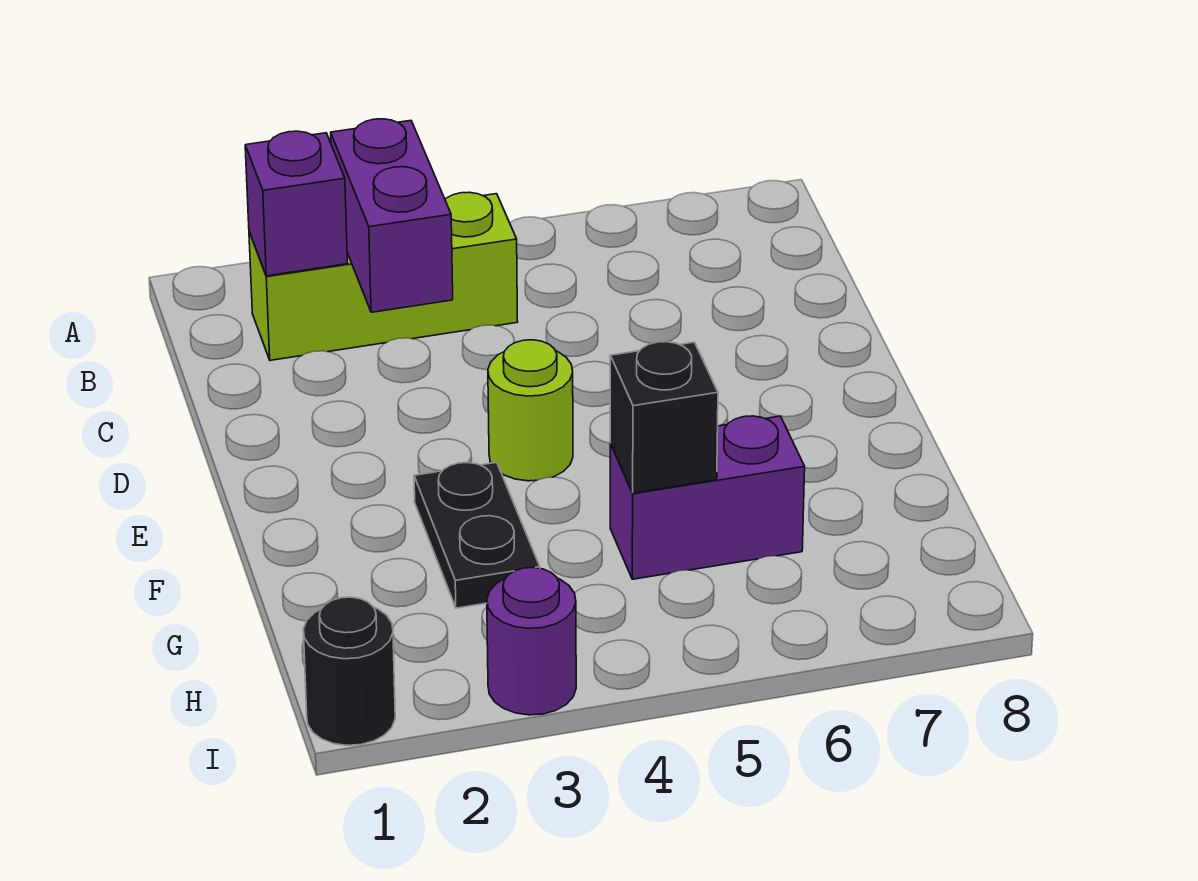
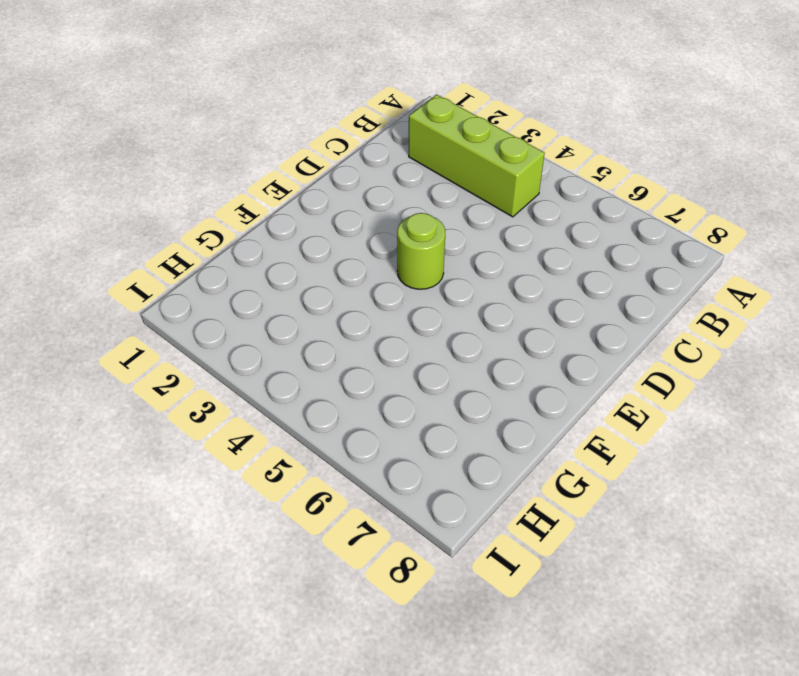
none -> black plate F3:G3 level 1
none -> purple brick G5:G6 level 1

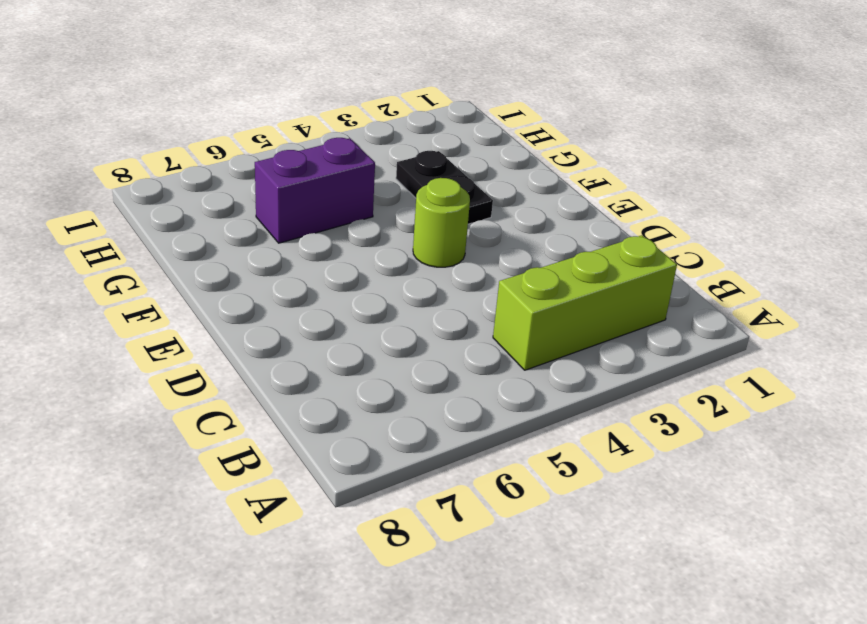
none -> black round brick I1 level 1
none -> purple round brick I3 level 1

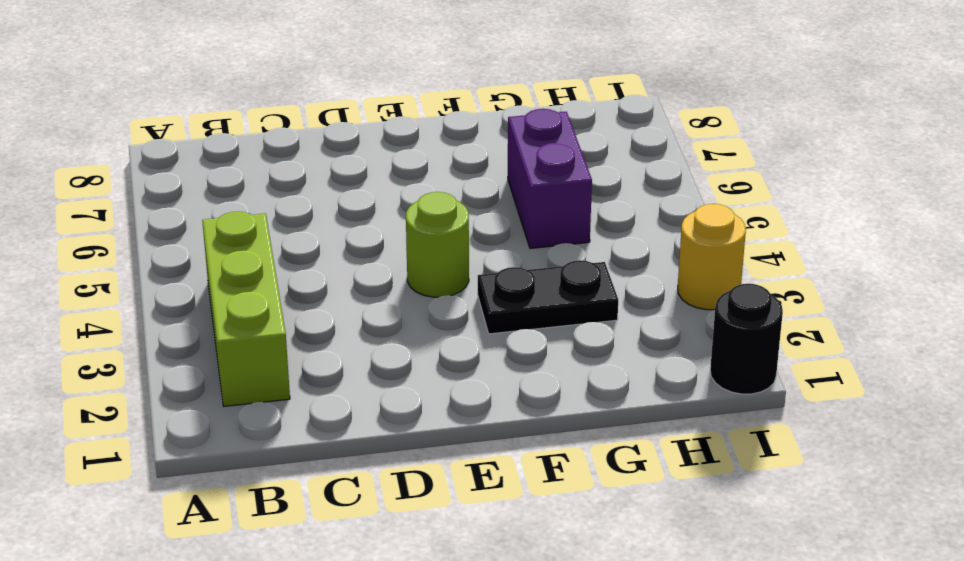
yellow round brick I3 level 1 -> purple round brick I3 level 1
none -> purple brick B2 level 2
none -> purple brick B3:C3 level 2

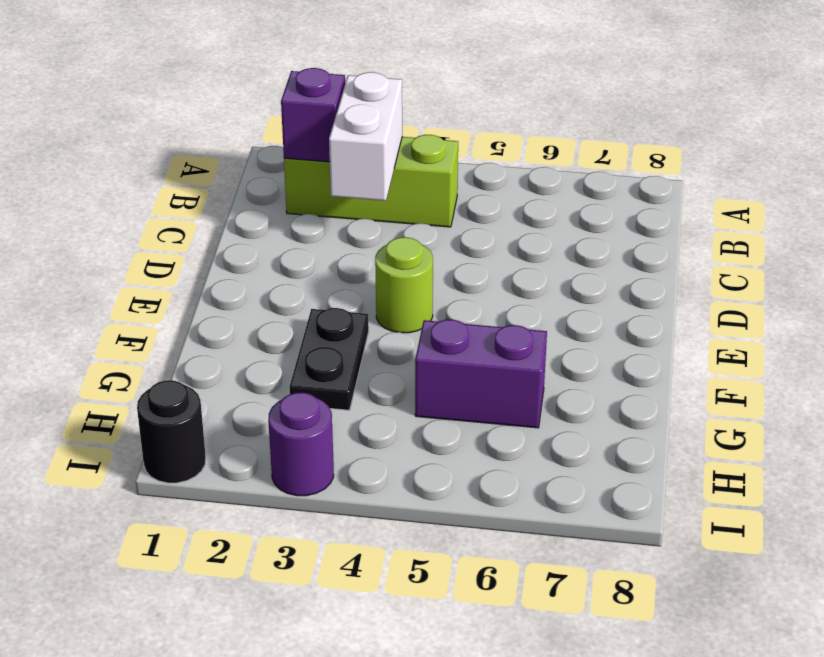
white brick B3:C3 level 2 -> purple brick B3:C3 level 2
none -> black brick G5 level 2

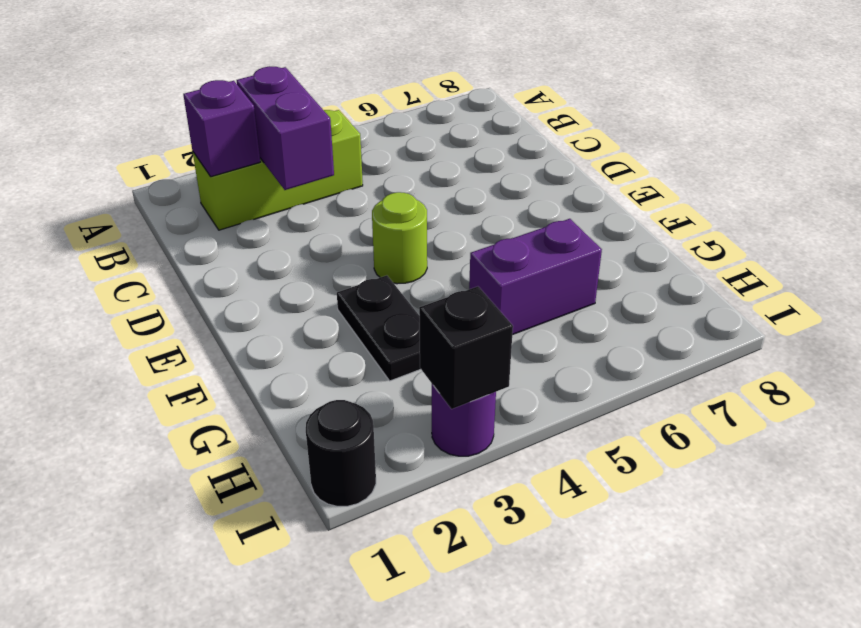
black brick I3 level 2 -> black brick G5 level 2

